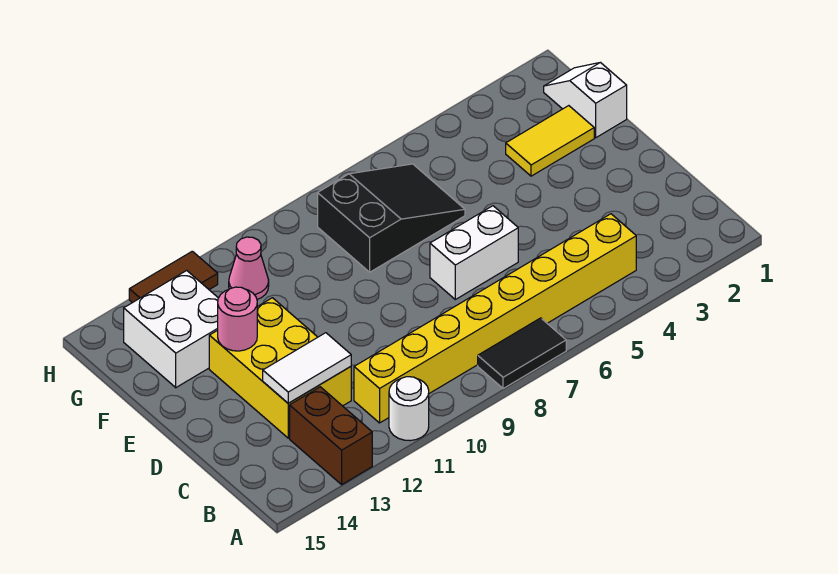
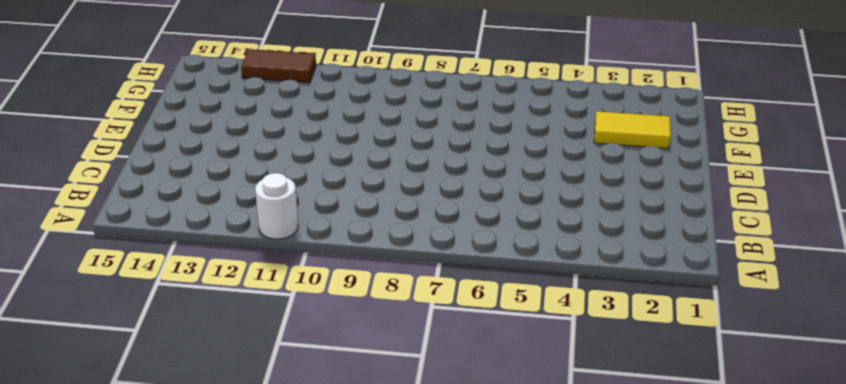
none -> black tile A7:A8 level 1
none -> brown brick A13:B13 level 1
none -> yellow brick B4:B11 level 1

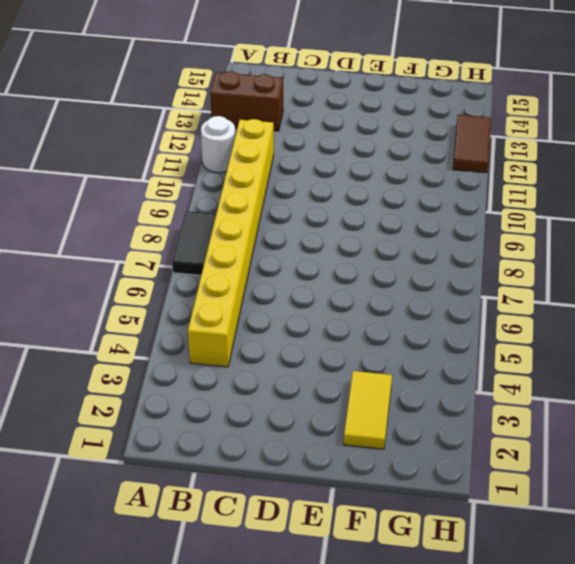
none -> yellow brick C12:E13 level 1
none -> white brick D6:D7 level 1
none -> white slope F1:G1 level 1 top F

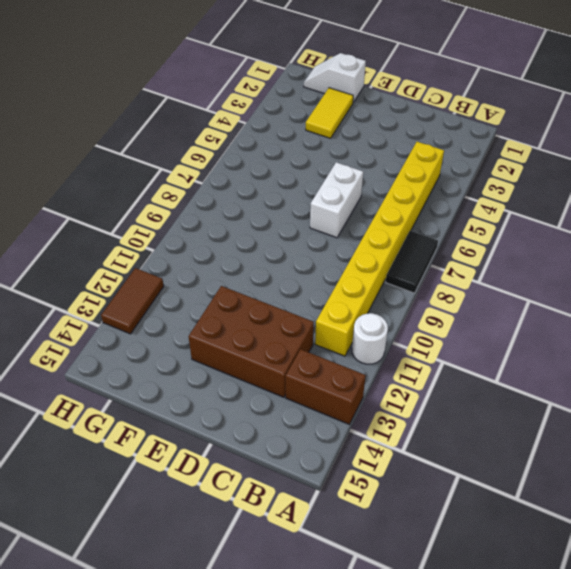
brown brick C12:E13 level 1 -> yellow brick C12:E13 level 1
none -> black slope F6:G8 level 1 top 8
none -> white brick F13:G14 level 1
none -> pink cone G11 level 1

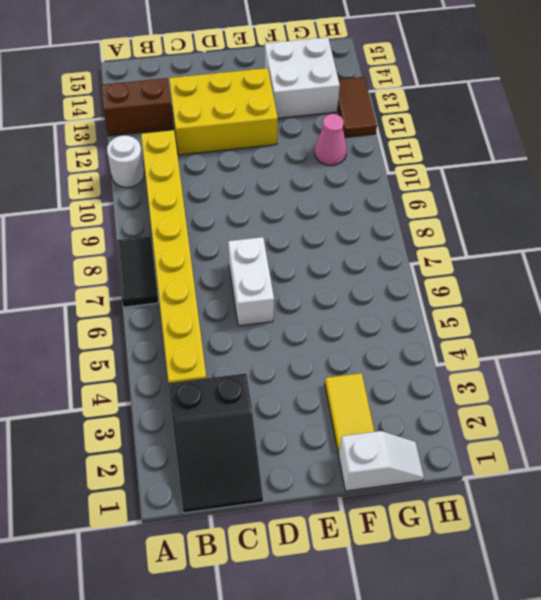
black slope B1:C3 level 1 top 3 -> black slope F6:G8 level 1 top 8
none -> white tile C12:C13 level 2
none -> pink round brick E13 level 2

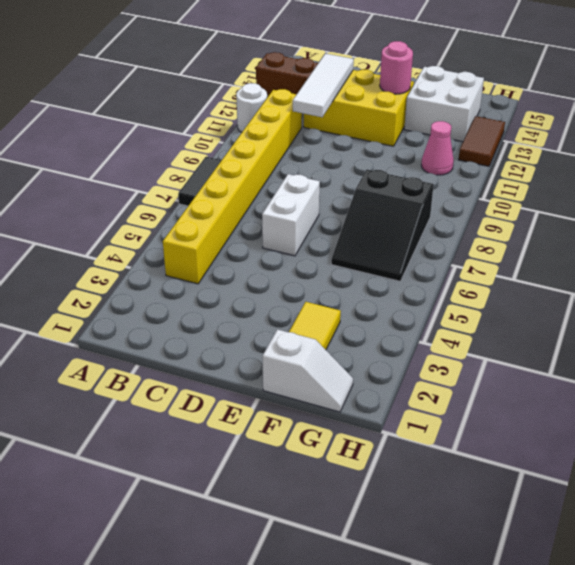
white tile C11:C13 level 2 -> white tile C12:C13 level 2

